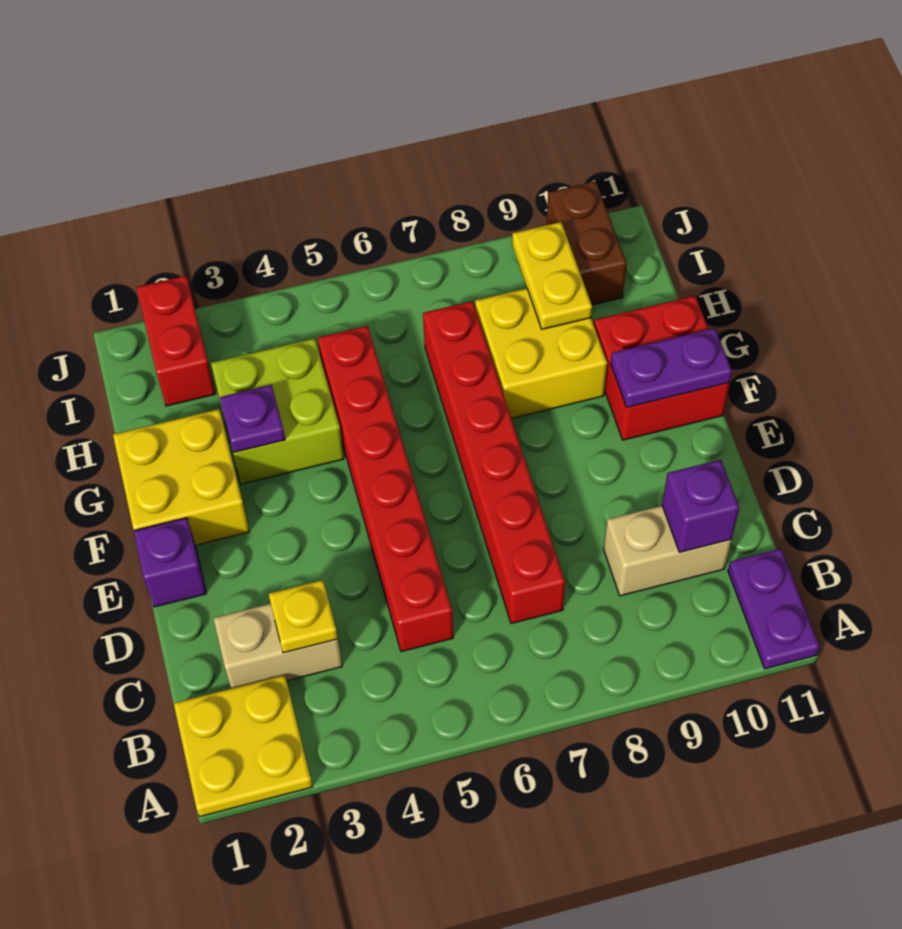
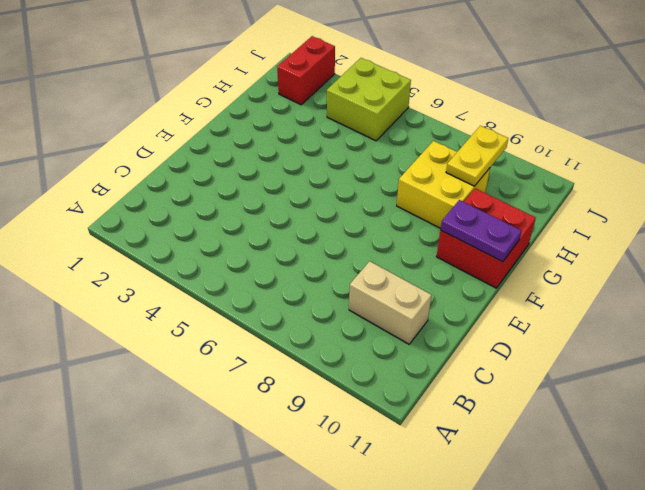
lime brick I4:J5 level 1 -> lime brick G3:H4 level 1
none -> yellow plate A1:B2 level 1
none -> purple plate A11:B11 level 1
none -> tan brick C2:C3 level 1

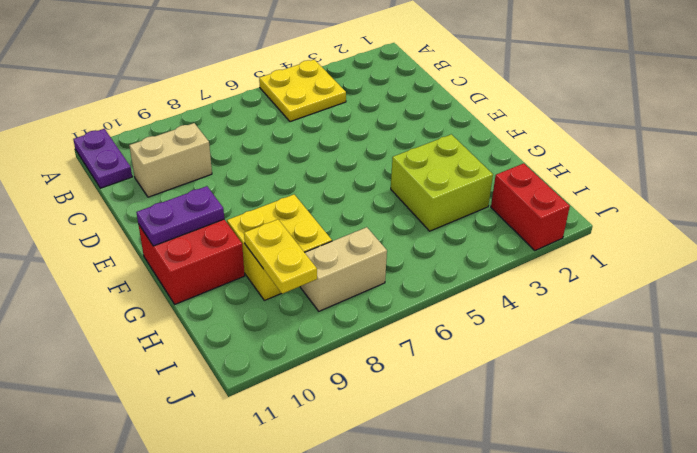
yellow plate A4:B5 level 1 -> yellow plate A1:B2 level 1
tan brick I7:I8 level 1 -> tan brick C2:C3 level 1
none -> red brick C5:H5 level 1
none -> red brick C7:H7 level 1
none -> purple brick E1 level 1

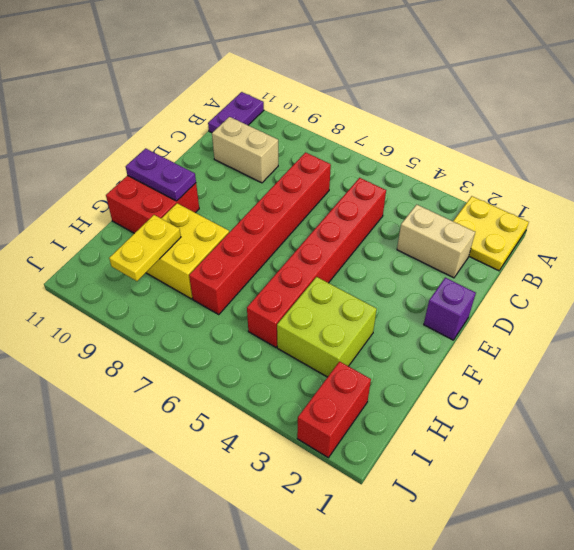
none -> yellow brick F1:G2 level 1
none -> brown brick I10:J10 level 1
none -> yellow plate C3 level 2

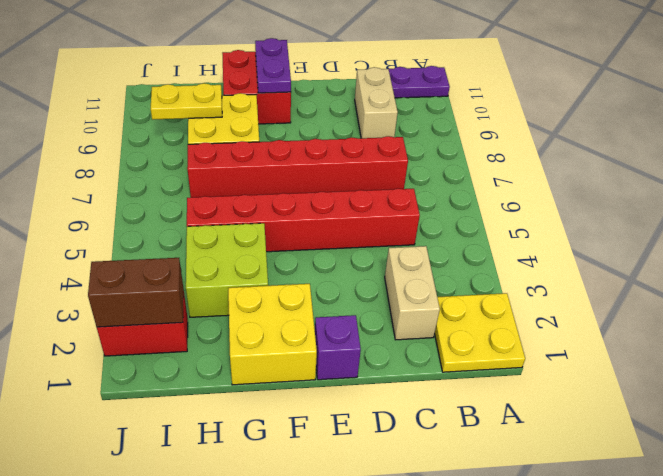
brown brick I2:J2 level 2 -> brown brick I10:J10 level 1
none -> yellow plate C3 level 2
none -> purple brick C10 level 2
none -> purple plate G3 level 2

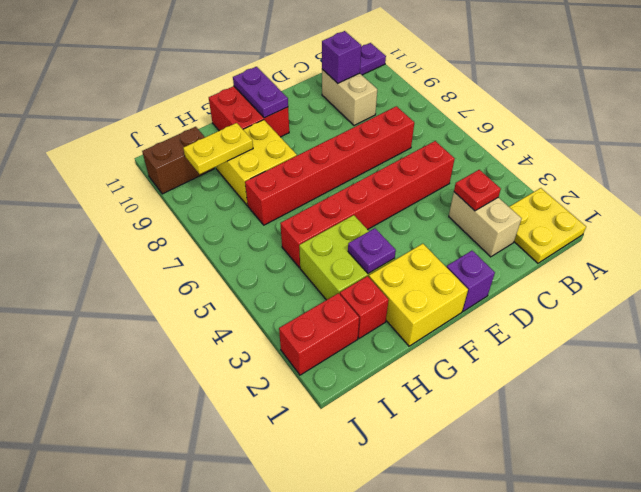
red plate C3 level 2 -> yellow plate C3 level 2
red brick H2 level 1 -> none

